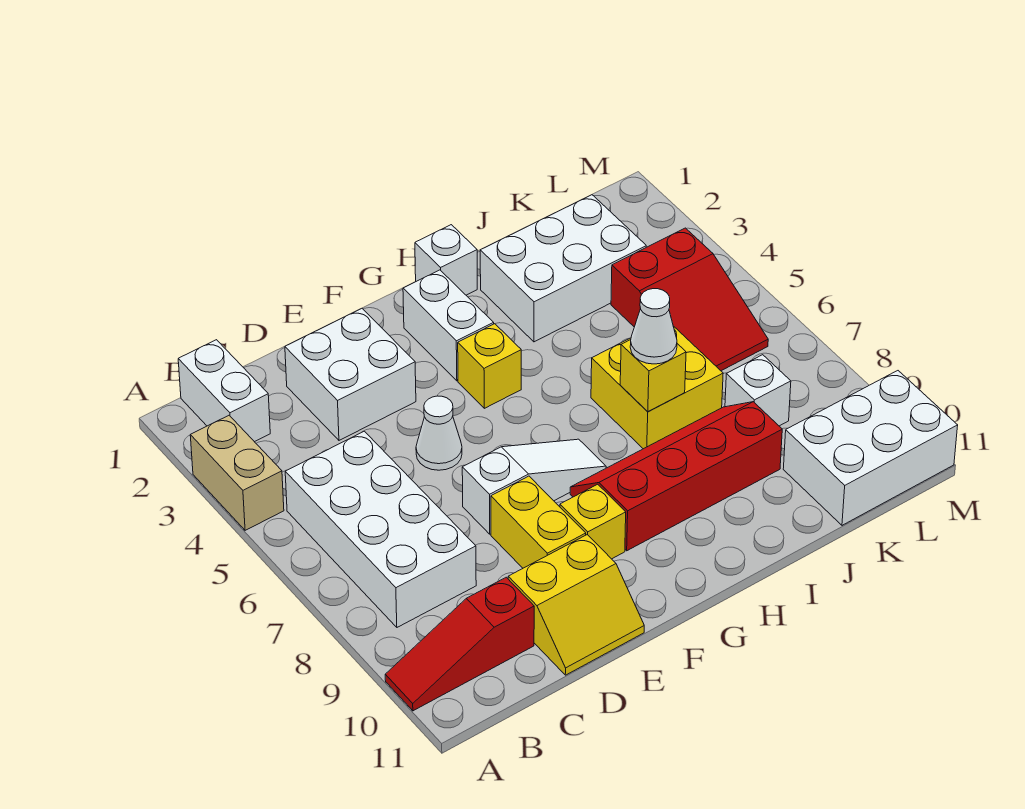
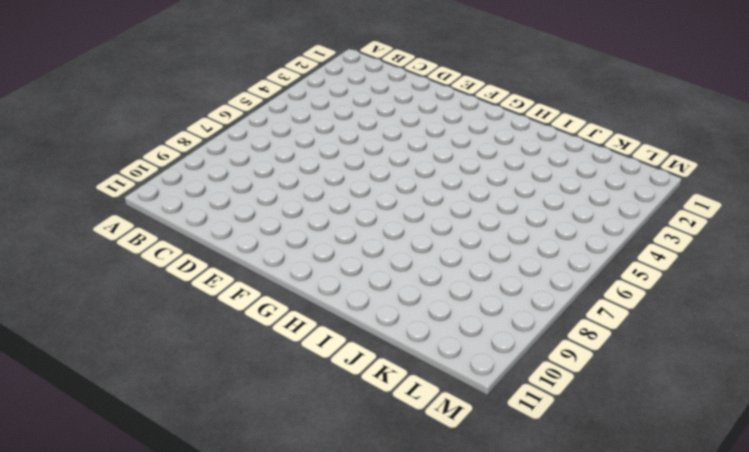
none -> tan brick A3:A4 level 1
none -> red slope A10:C10 level 1 top C
none -> white brick B1:B2 level 1

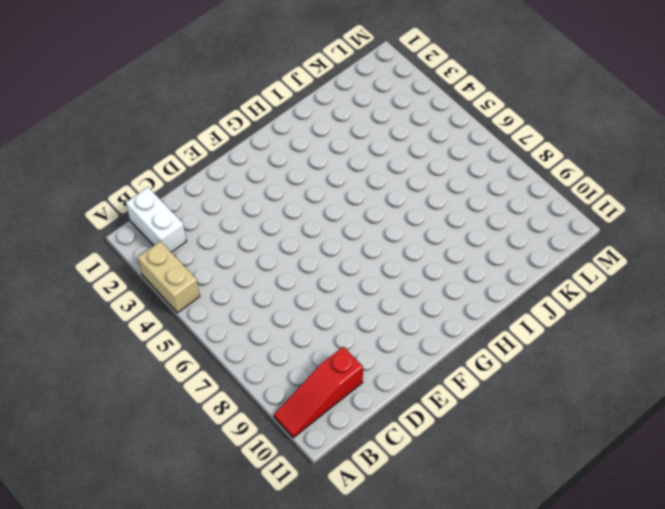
none -> white brick B5:C8 level 1
none -> white brick D2:E3 level 1
none -> yellow slope D10:E11 level 1 top 10

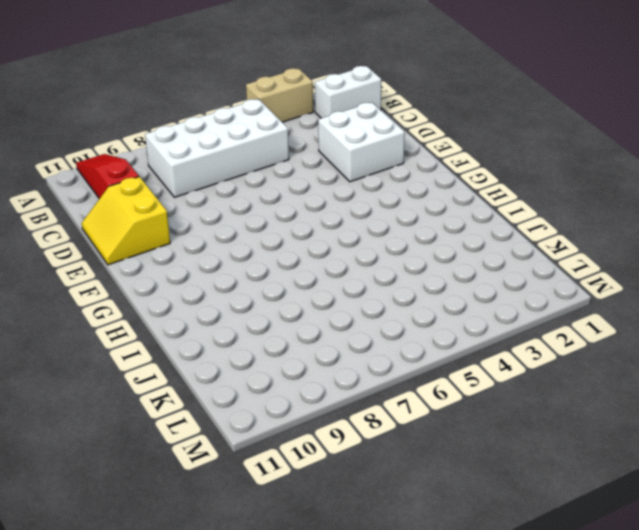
none -> white cone E5 level 1
none -> white slope E7:G7 level 1 top E
none -> yellow brick E8:E9 level 1

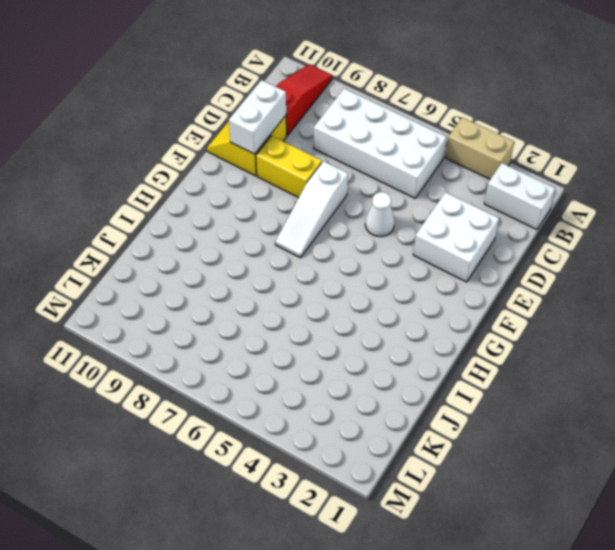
white brick D10:E10 level 2 -> white brick G2:G3 level 1
none -> yellow brick F9 level 1
none -> yellow brick G4 level 1
none -> red slope G8:J9 level 1 top 9

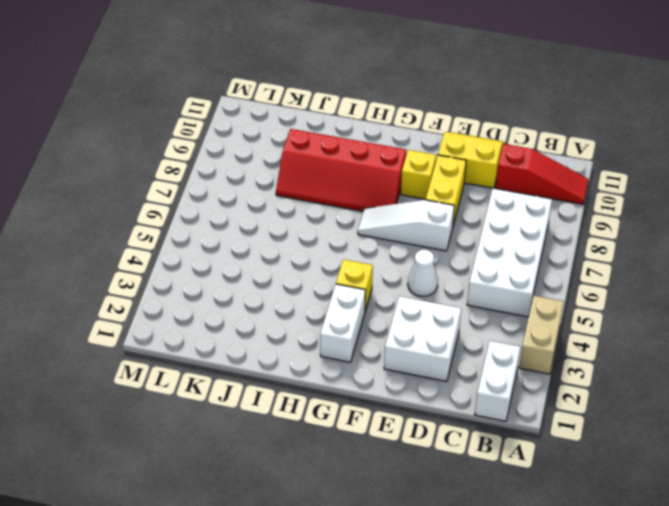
none -> white brick H1 level 1
none -> white brick I2:K3 level 1
none -> yellow brick I6:J7 level 1

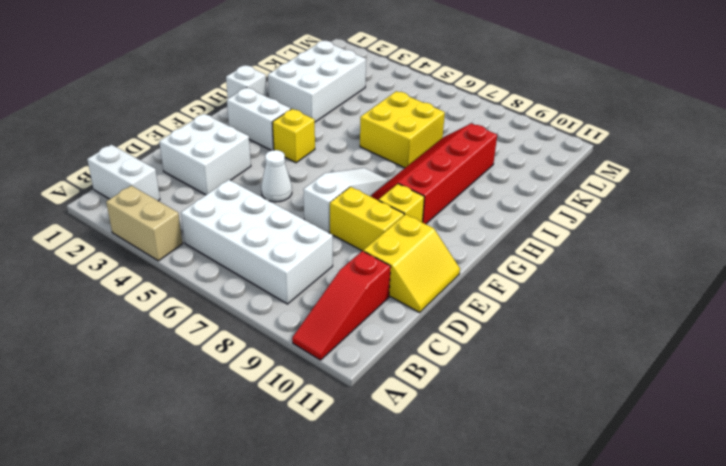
none -> red slope K4:L6 level 1 top 4
none -> white brick K8 level 1
none -> white brick K10:M11 level 1

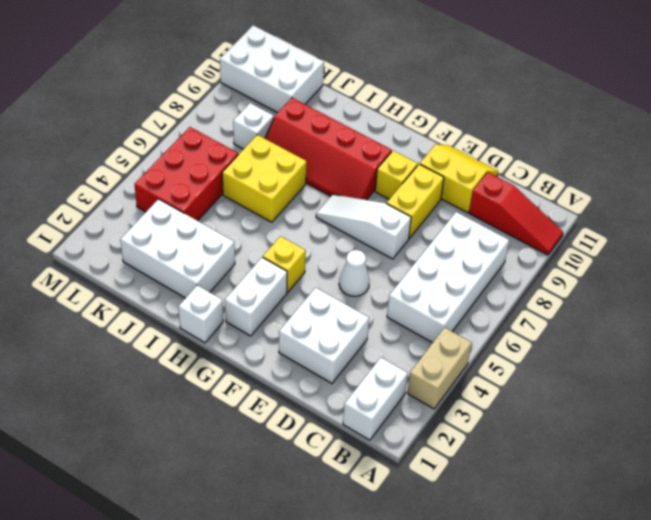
red brick K4:L6 level 1 -> red slope K4:L6 level 1 top 4
none -> yellow brick I7 level 2
none -> white cone I7 level 3

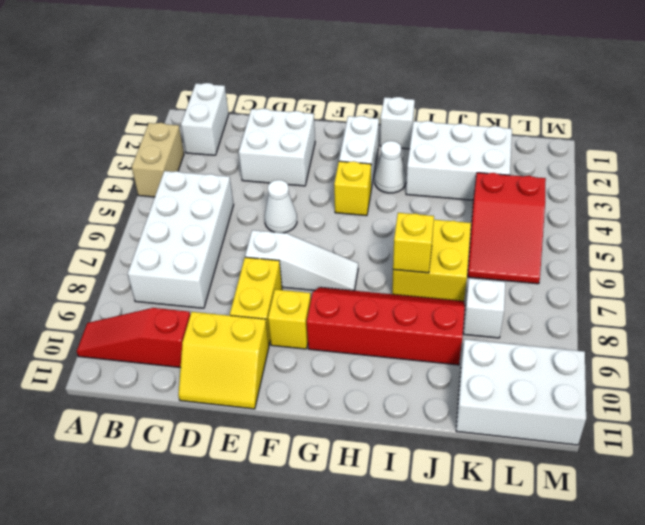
white cone H3 level 1 -> white cone I7 level 3

